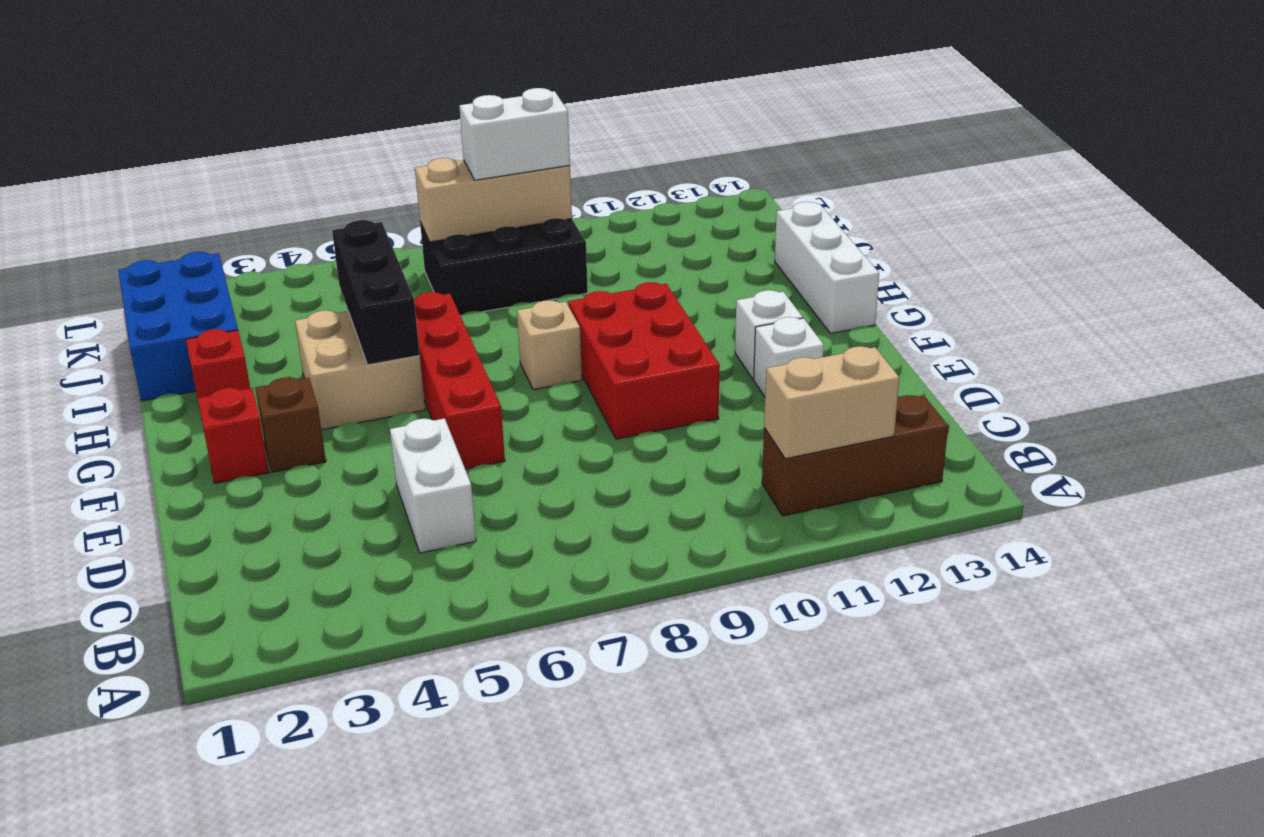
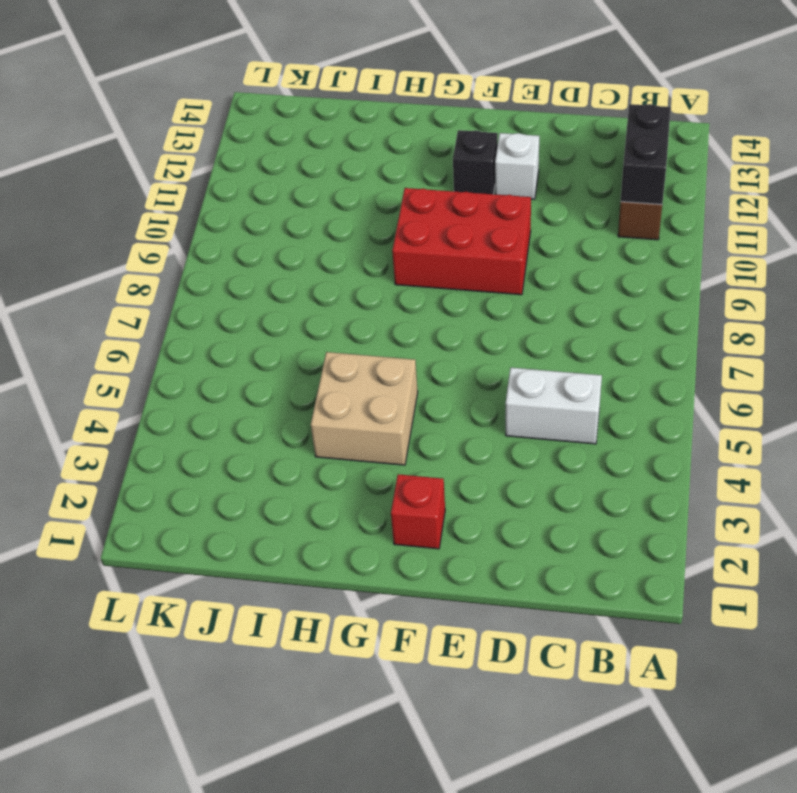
black brick B11:B12 level 2 -> tan brick B11:B12 level 2
black brick F12 level 1 -> white brick F12 level 1
none -> red brick E6:H6 level 1
none -> brown brick F3 level 1
none -> tan brick G8 level 1

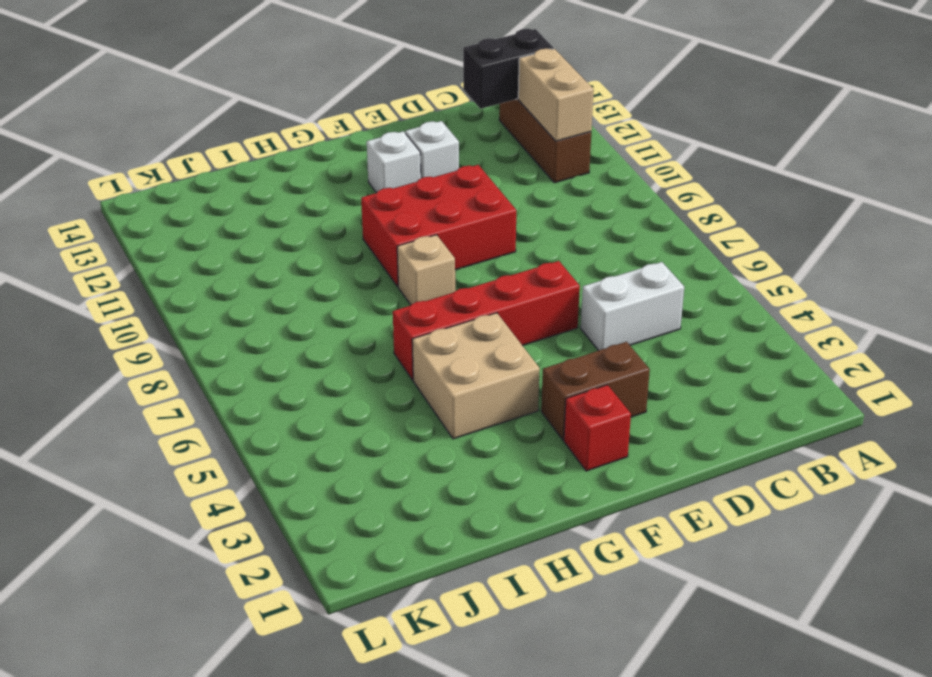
black brick B13:C13 level 2 -> none
brown brick E3:F3 level 1 -> brown brick F3 level 1
none -> white brick G14:I14 level 1
none -> red brick H2 level 1
none -> blue brick I1:K2 level 1

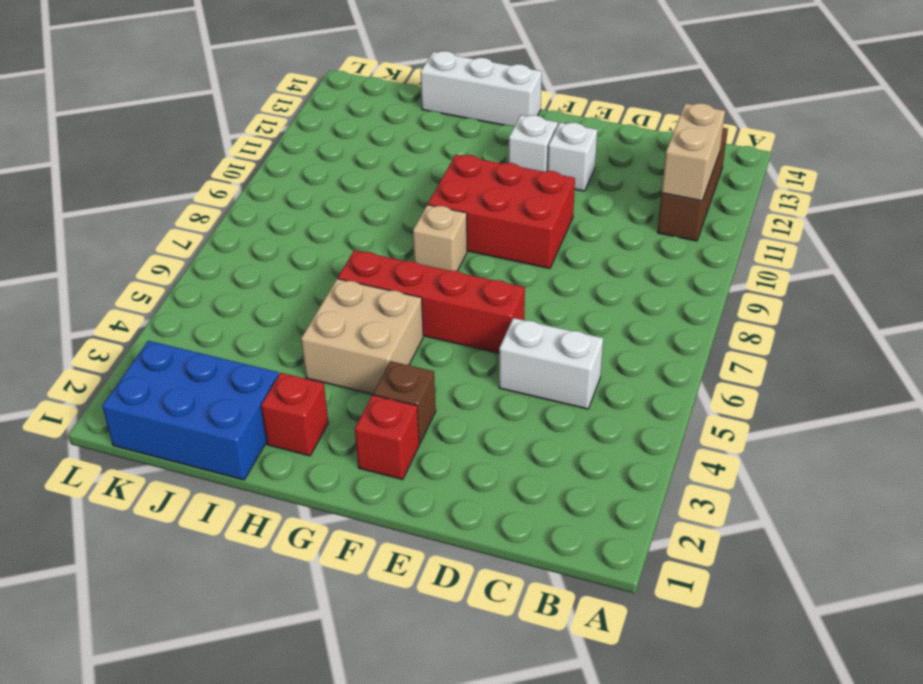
none -> black brick J7:K9 level 1
none -> black brick G5:I5 level 2
none -> tan brick K7:K9 level 2

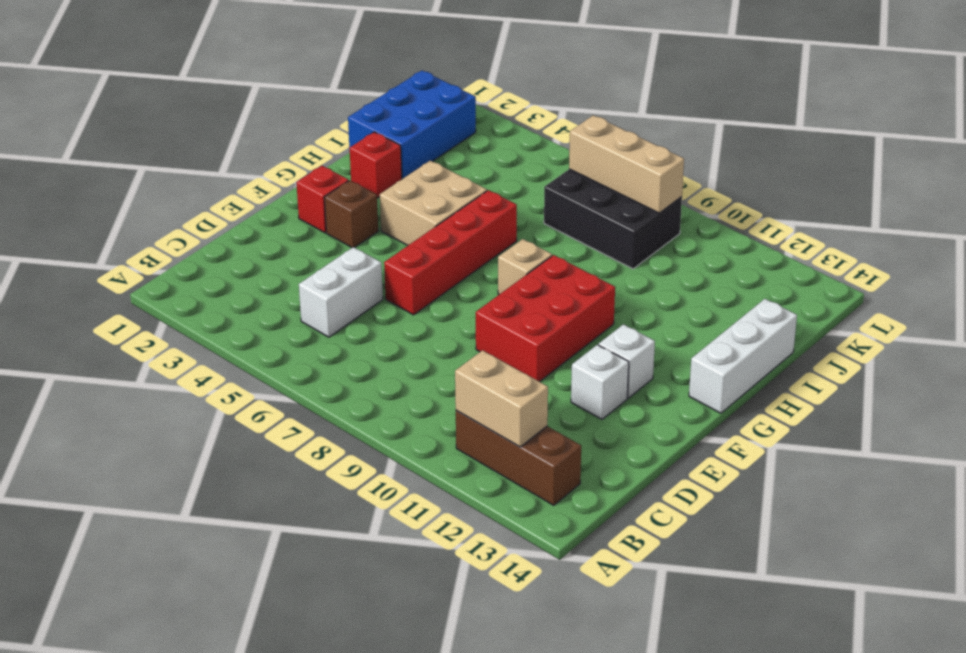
none -> black brick G5:I5 level 2
none -> white brick K8:K9 level 3

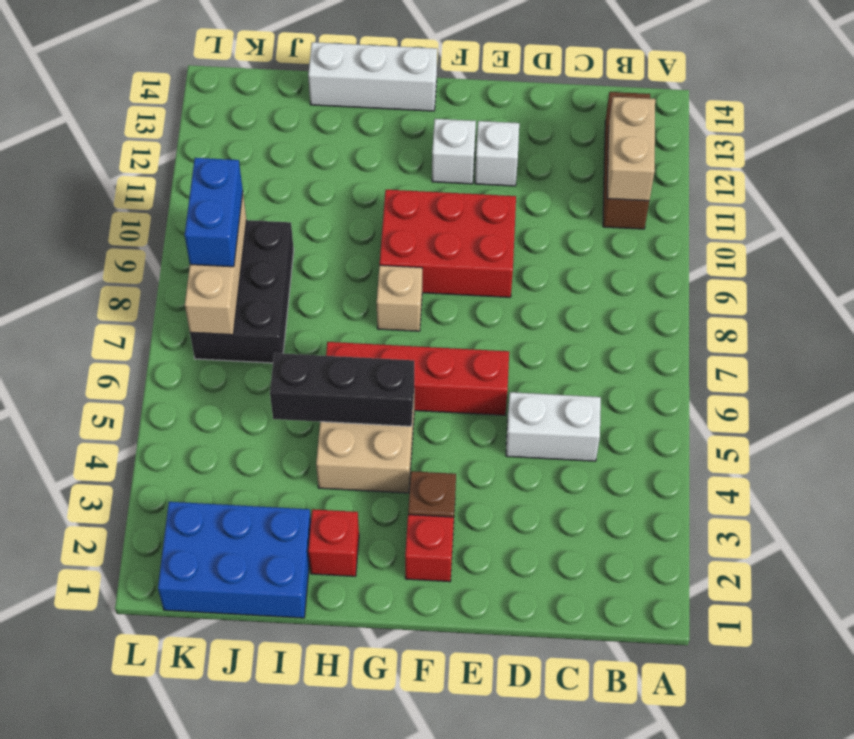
blue brick K8:K9 level 3 -> white brick K8:K9 level 3

